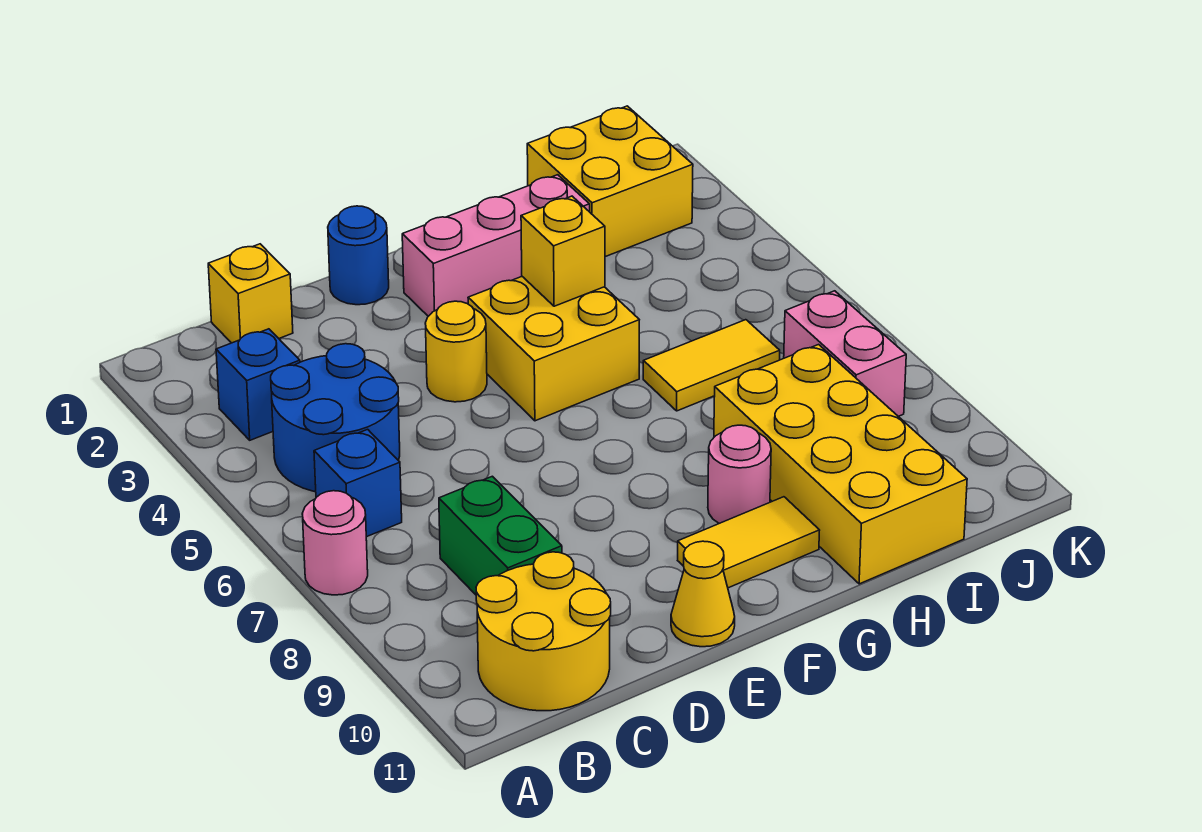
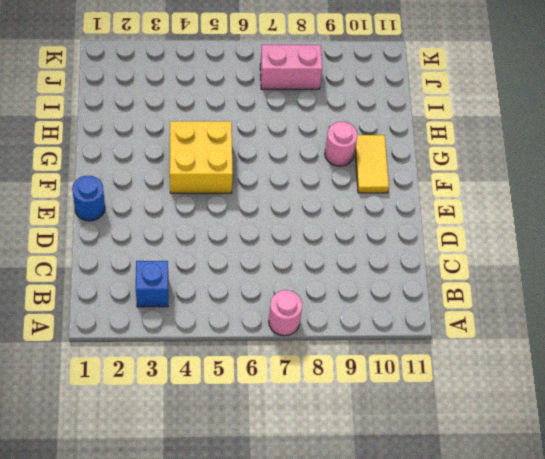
none -> blue round brick B4:C5 level 1
none -> blue brick B6 level 1
none -> yellow round brick B10:C11 level 1

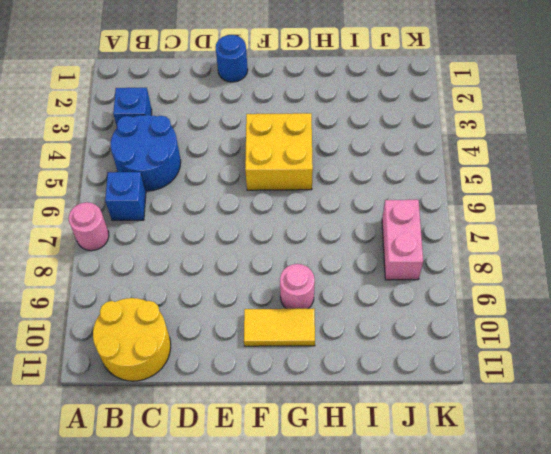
none -> yellow brick C1 level 1
none -> green brick C8:C9 level 1
none -> yellow round brick E4 level 1

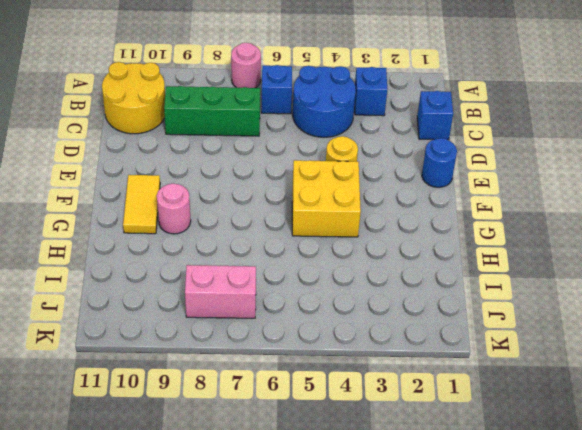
blue brick C1 level 1 -> yellow brick C1 level 1
green brick C7:C9 level 1 -> green brick C8:C9 level 1
none -> yellow cone E11 level 1
none -> pink brick F2:H2 level 1
none -> yellow tile H6:I6 level 1

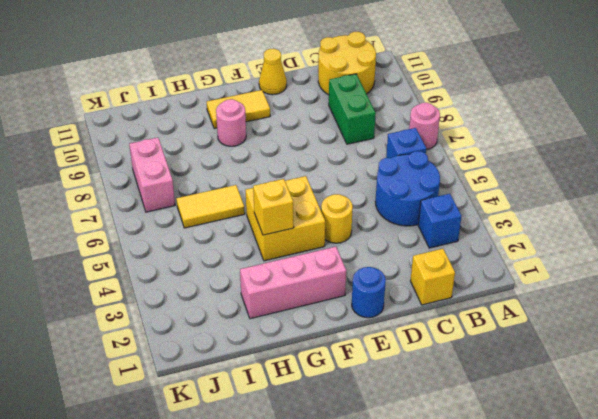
none -> yellow brick H8:I11 level 1
none -> yellow brick I1:J2 level 1

